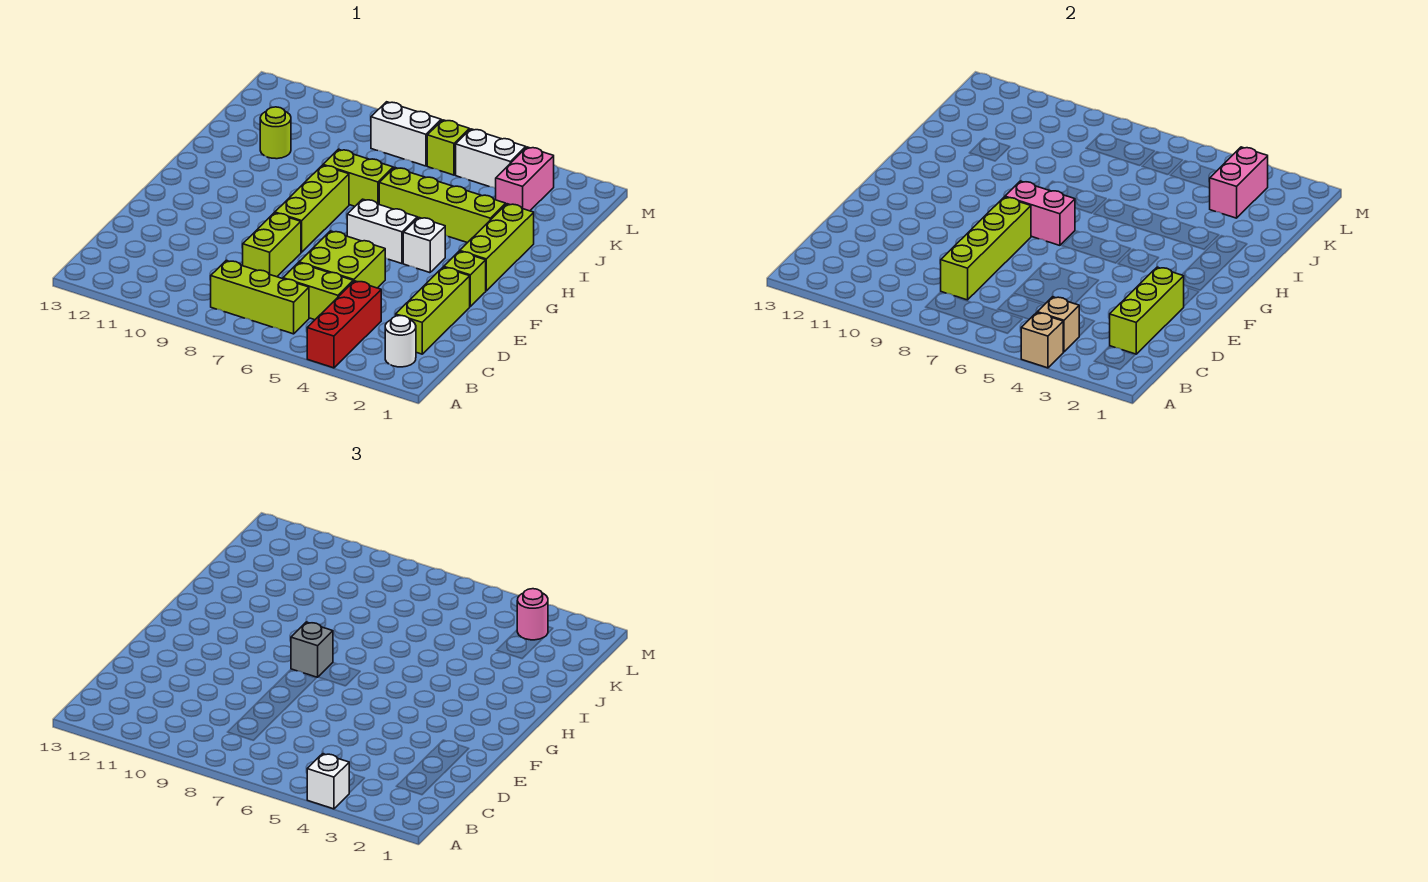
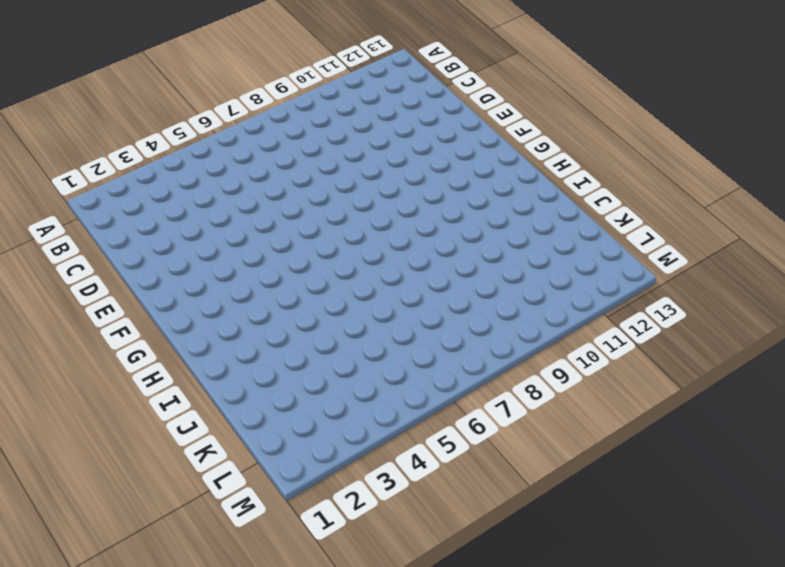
none -> red brick A4:C4 level 1
none -> white round brick B2 level 1
none -> lime brick B6:B8 level 1

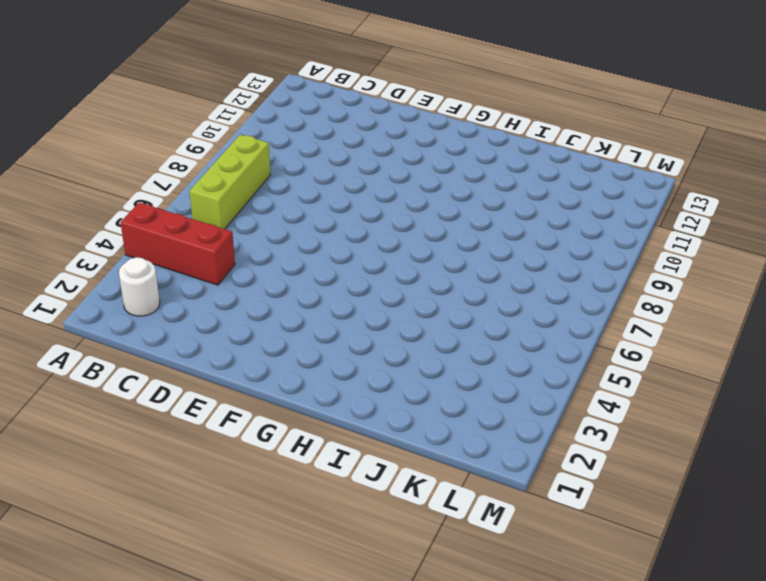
none -> lime brick C2:E2 level 1
none -> lime brick C5:C6 level 1
none -> lime brick D5:E6 level 1

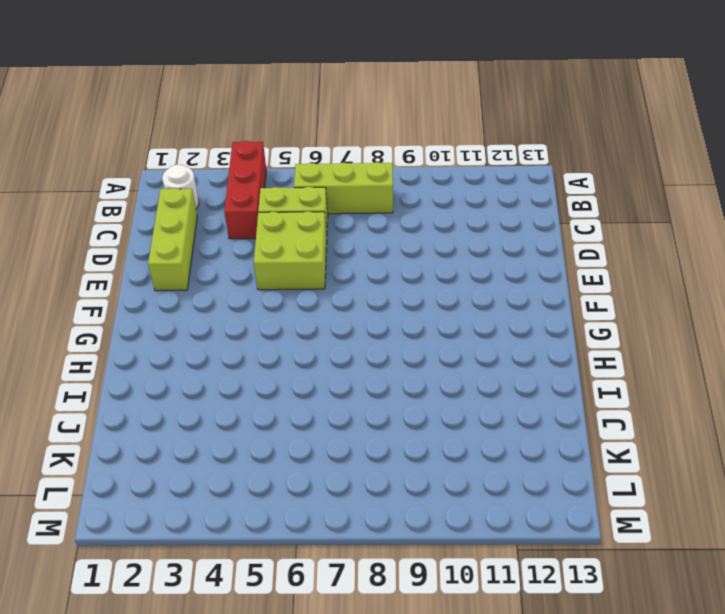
none -> lime brick D8:E8 level 1
none -> lime brick F2 level 1
none -> lime brick F8:H8 level 1

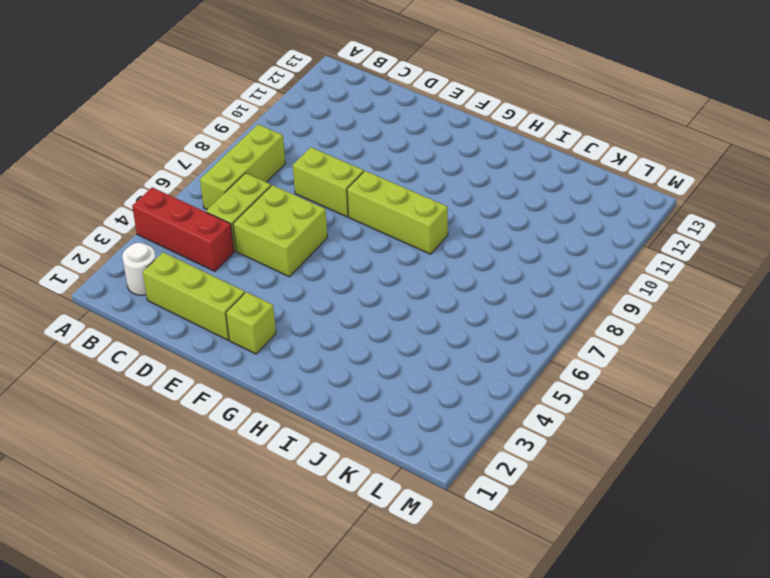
none -> lime brick G2:I2 level 1
none -> white brick G4 level 1
none -> white brick G5:G6 level 1

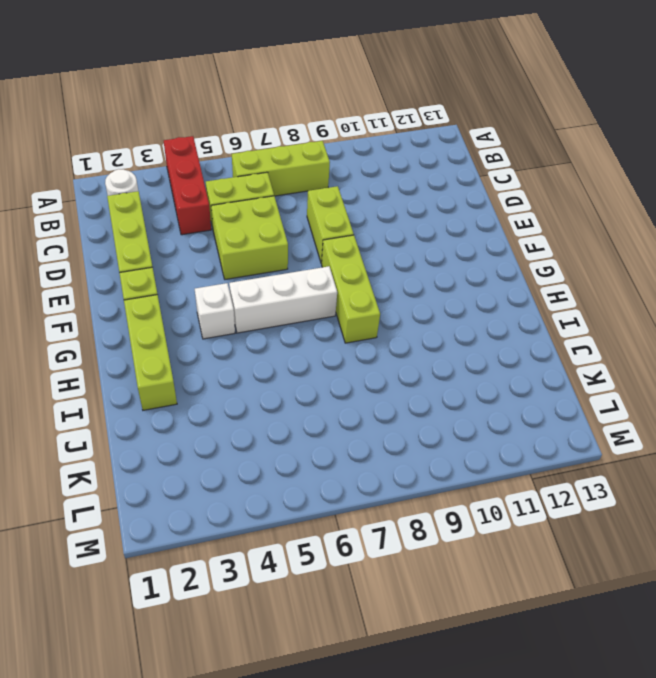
white brick G5:G7 level 1 -> white brick G5:G6 level 1
none -> lime brick I3:I6 level 1
none -> lime brick I7:I8 level 1
none -> lime round brick J11 level 1

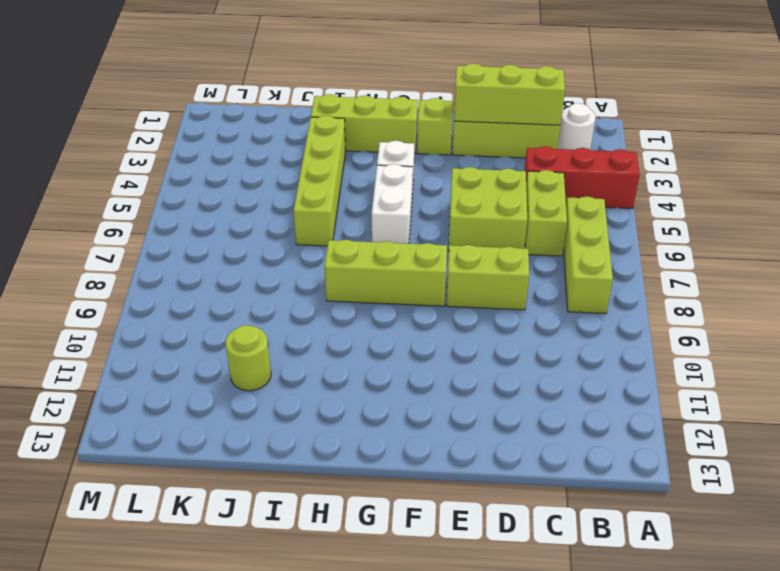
none -> lime brick I7:I8 level 1
none -> pink brick K3:L3 level 1
none -> white brick L4:L5 level 1

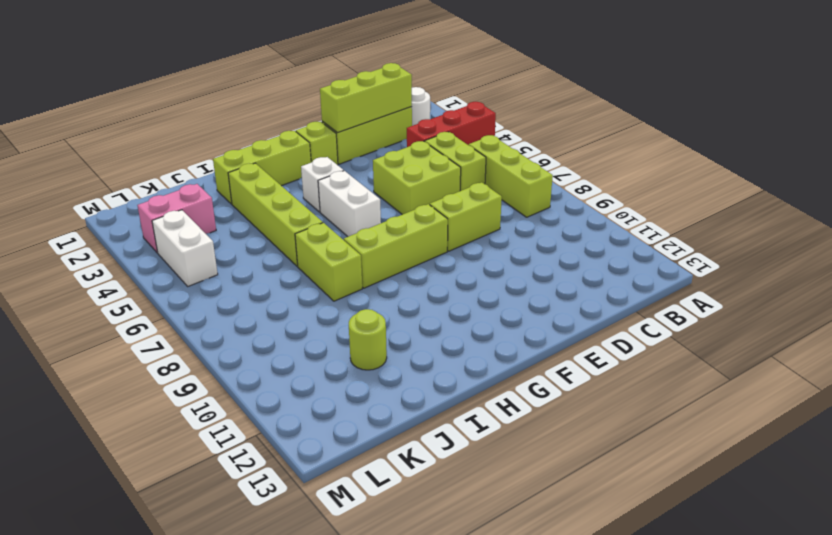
none -> lime brick L6 level 1
none -> white brick L7:L8 level 1
none -> tan brick A4 level 2

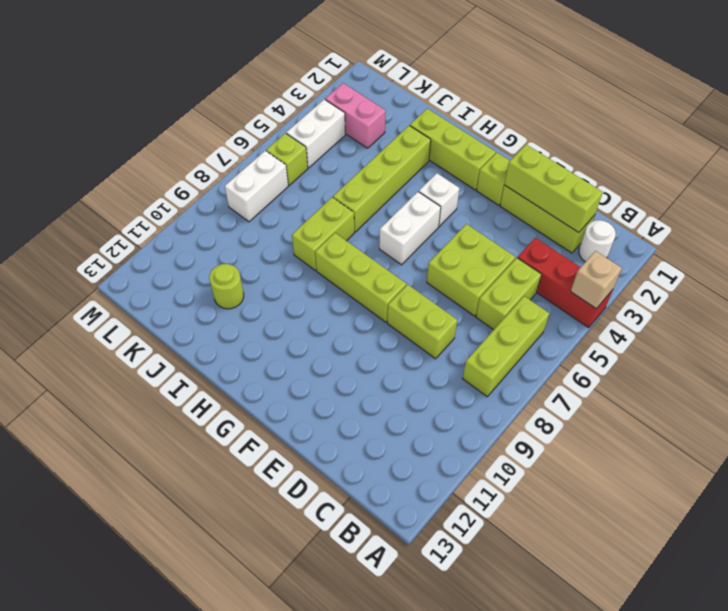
none -> tan brick B4 level 2
none -> lime brick C8:F8 level 2
none -> pink brick G7:G8 level 2

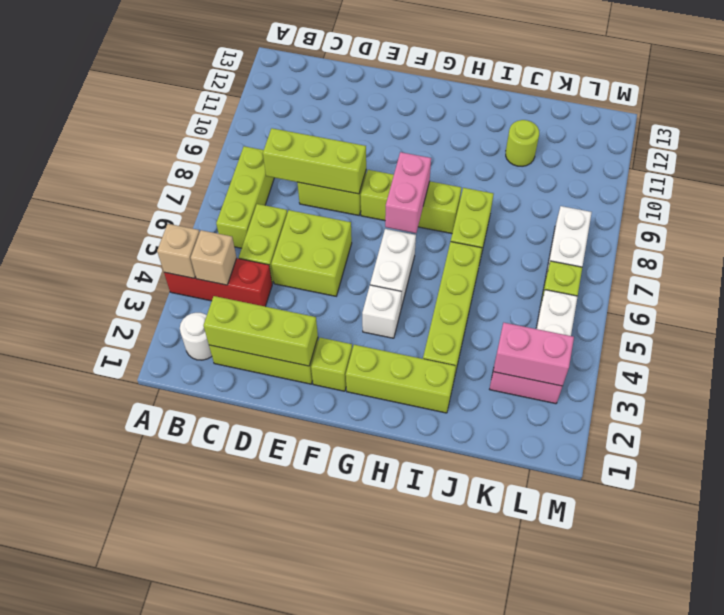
lime brick C8:E8 level 2 -> lime brick C8:F8 level 2
none -> white brick A4 level 3
none -> grey brick G8 level 3
none -> pink round brick L3 level 3

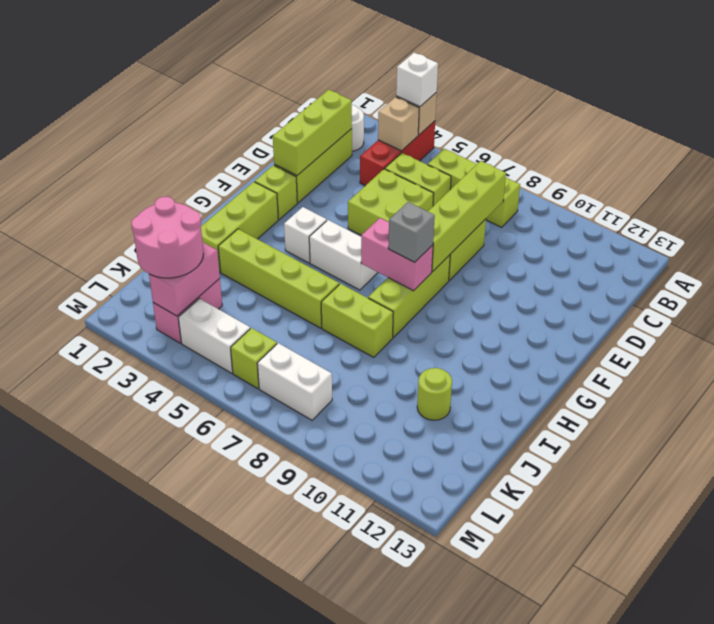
pink round brick K2:L3 level 3 -> pink round brick L3 level 3

